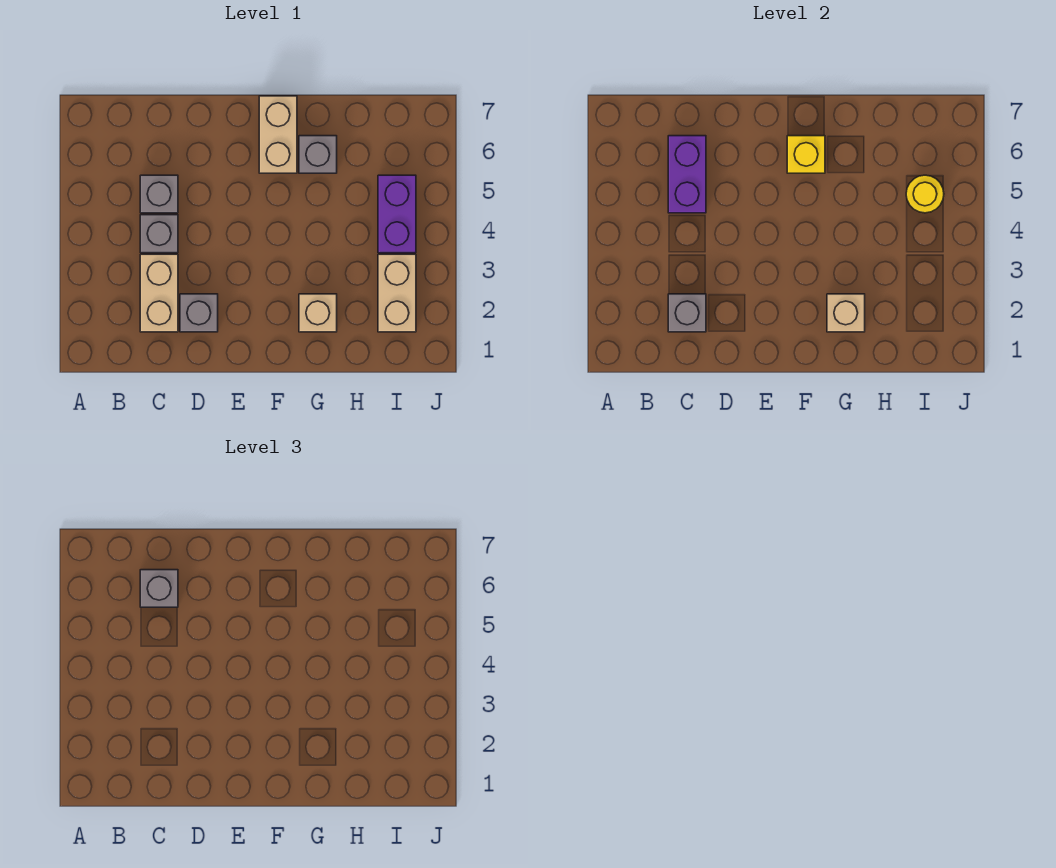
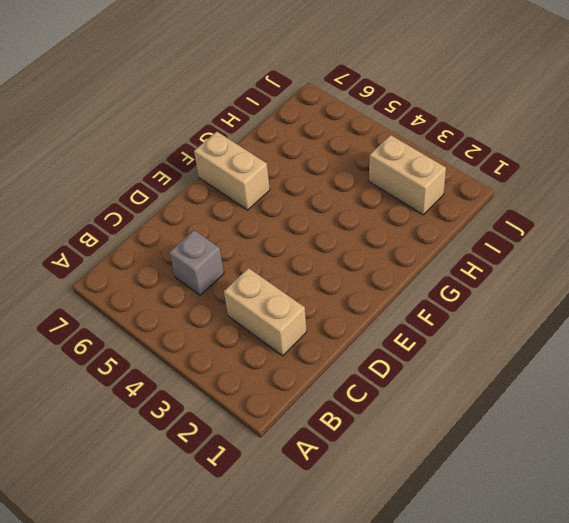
none -> grey brick C4 level 1
none -> grey brick D2 level 1
none -> tan brick G2 level 1

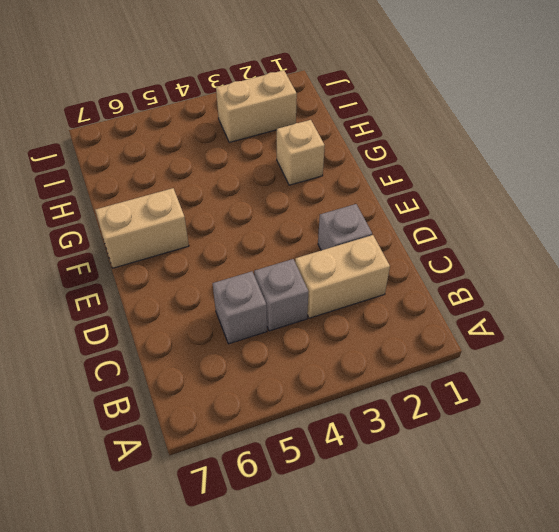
none -> grey brick G6 level 1
none -> purple brick I4:I5 level 1
none -> grey brick C2 level 2

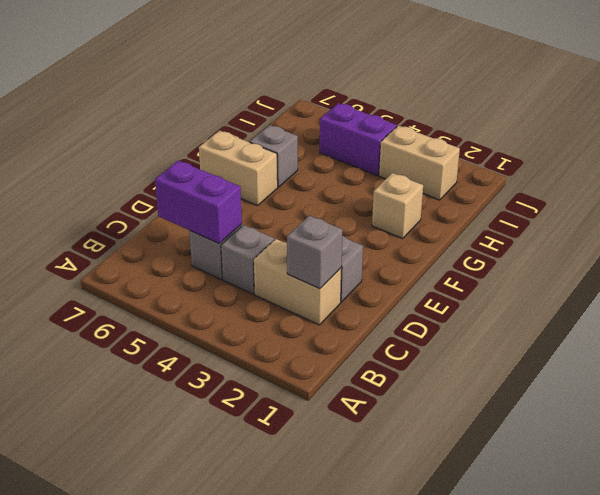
none -> yellow brick F6 level 2
none -> tan brick G2 level 2
none -> yellow round brick I5 level 2

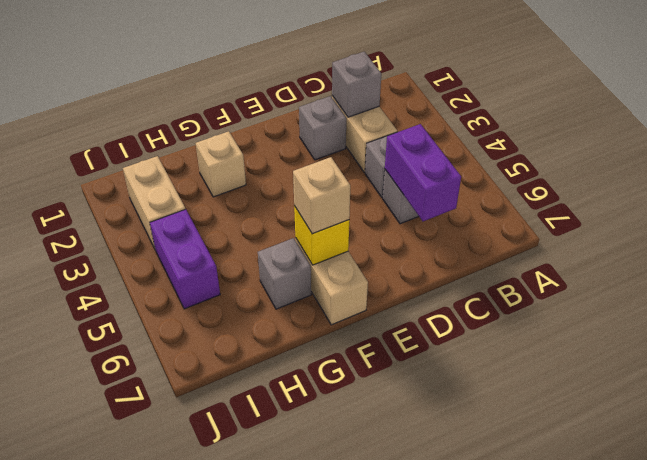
tan brick F6 level 3 -> tan brick G2 level 2
none -> yellow round brick I5 level 2
none -> grey brick C6 level 3

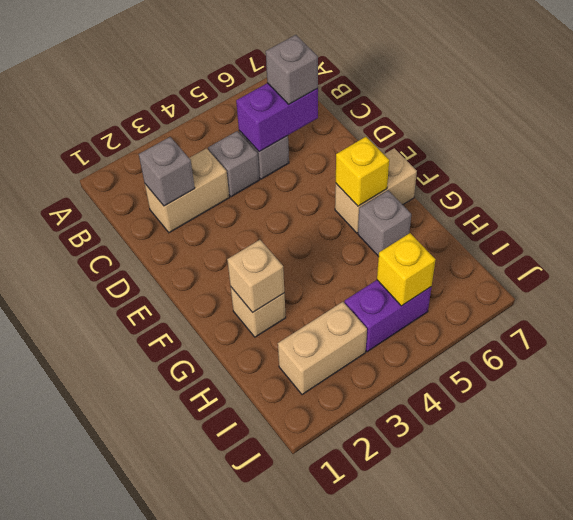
yellow brick I5 level 2 -> yellow round brick I5 level 2
none -> grey brick D2 level 1

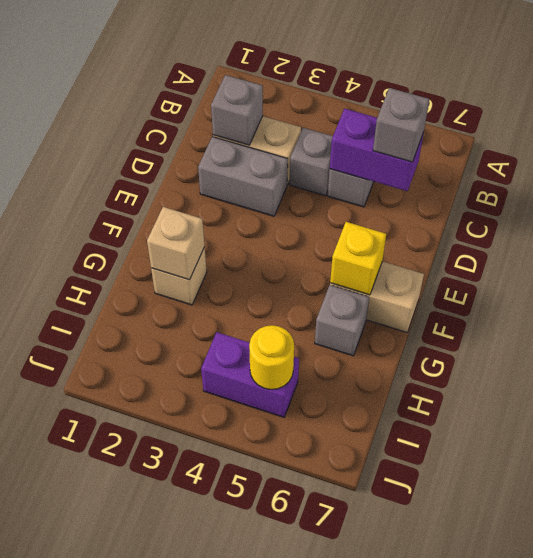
grey brick D2:D3 level 1 -> grey brick D2 level 1
none -> tan brick I2:I3 level 1

